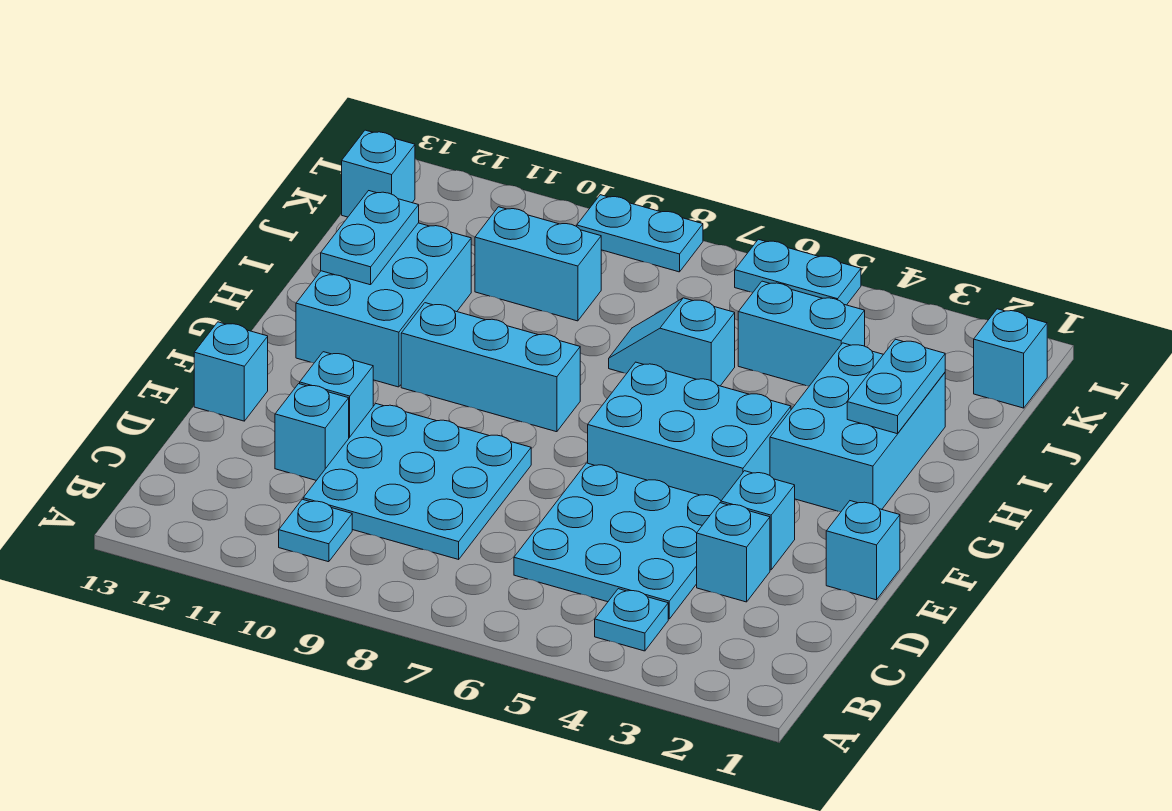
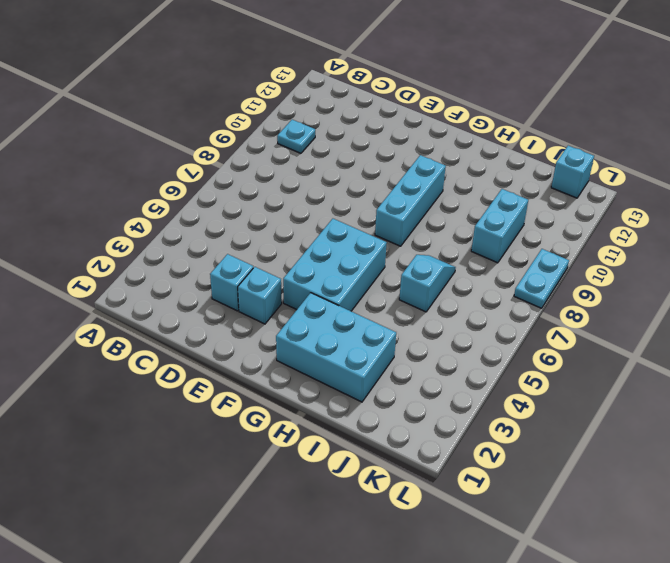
none -> cyan plate B4 level 1
none -> cyan plate C4:E6 level 1
none -> cyan plate C8:E10 level 1

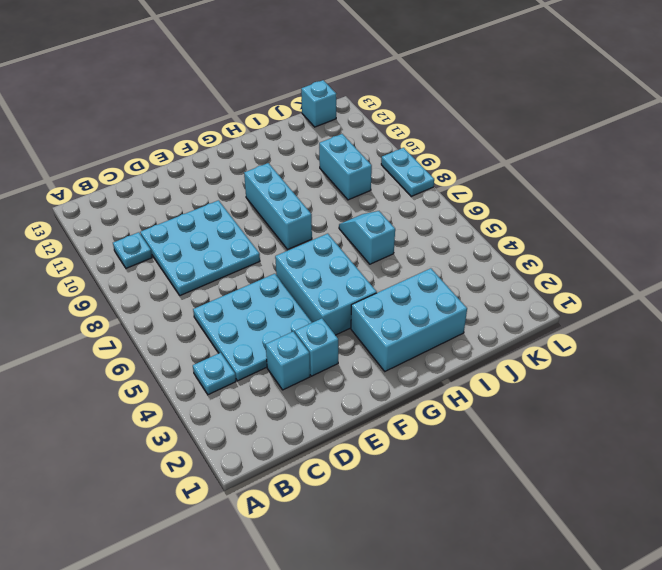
none -> cyan brick D11 level 1
none -> cyan brick E1 level 1
none -> cyan brick E11 level 1

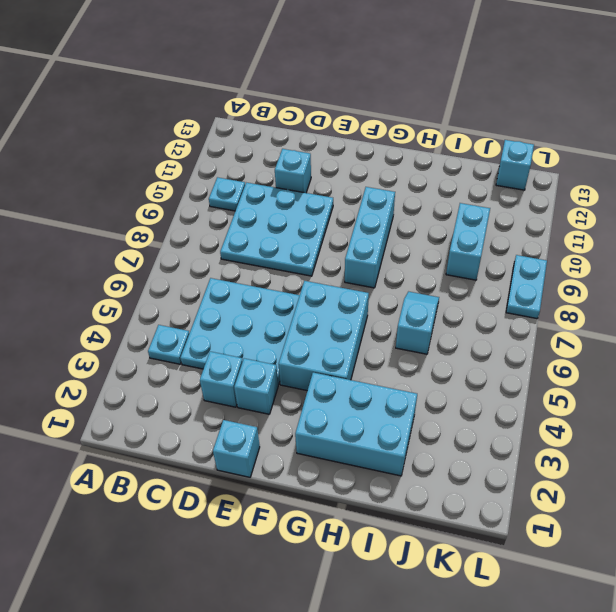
none -> cyan brick E11 level 1
none -> cyan brick E13 level 1
none -> cyan brick G11:I12 level 1

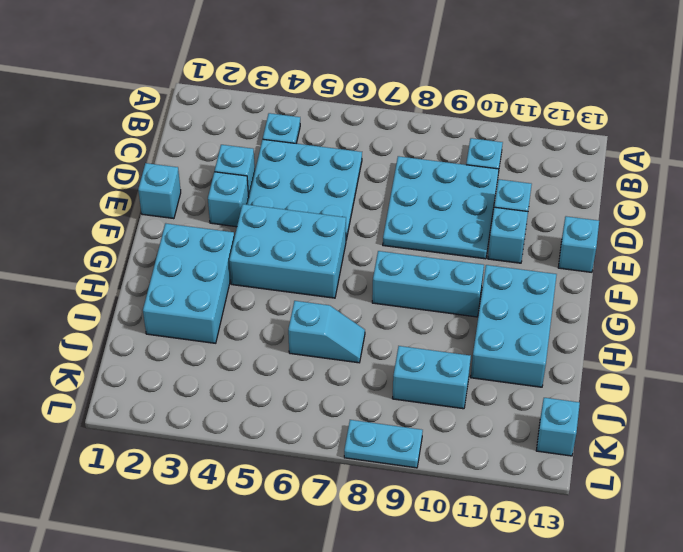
none -> cyan brick J4:J5 level 1
none -> cyan brick K1 level 1
none -> cyan plate L5:L6 level 1

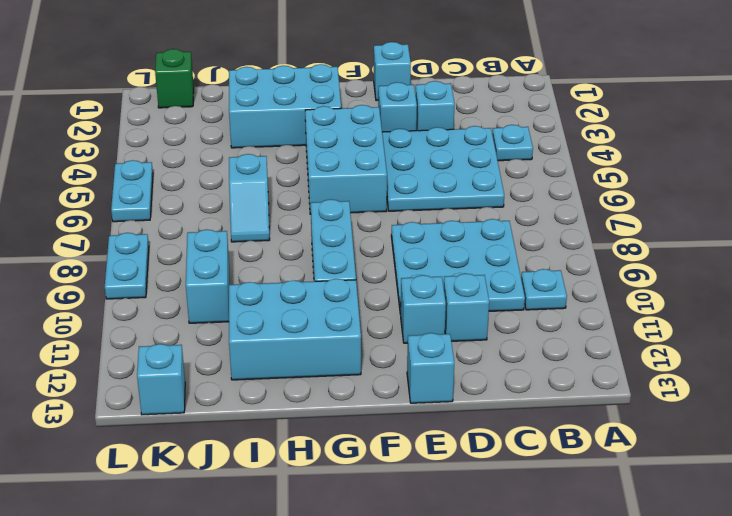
green brick K1 level 1 -> cyan brick K1 level 1
none -> cyan brick J4:J5 level 1
none -> cyan plate H2:I2 level 2
none -> cyan plate H12:I12 level 2

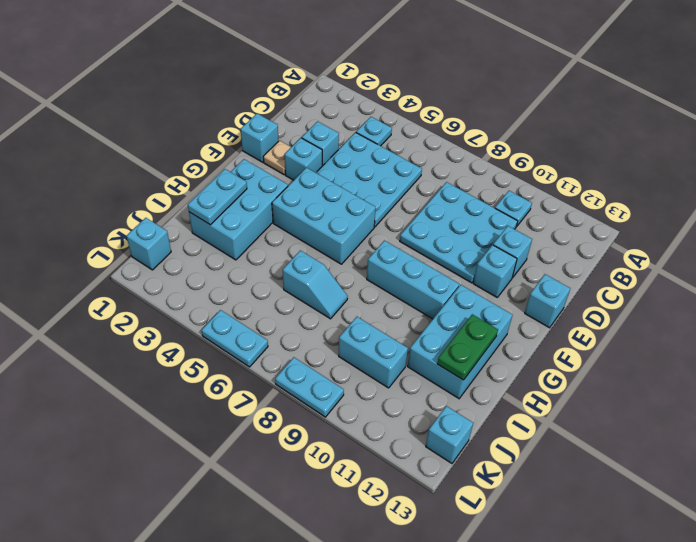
tan plate E2 level 1 -> none
green plate H12:I12 level 2 -> cyan plate H12:I12 level 2
none -> cyan brick J4:J5 level 1

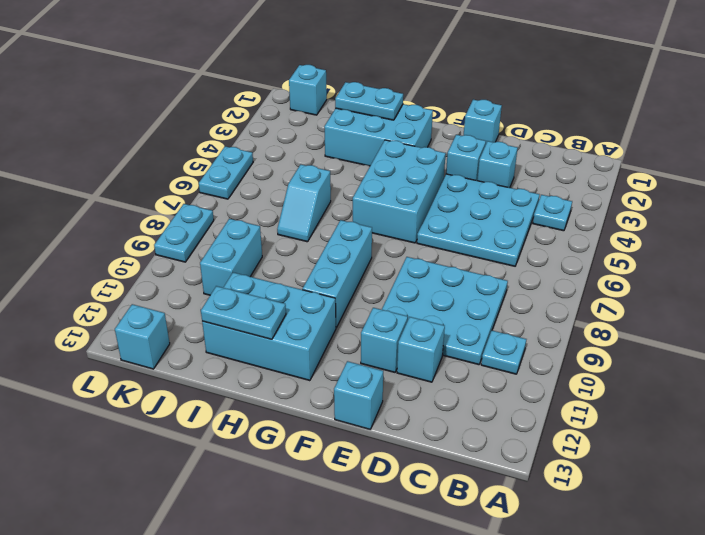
none -> cyan brick J4:J5 level 1

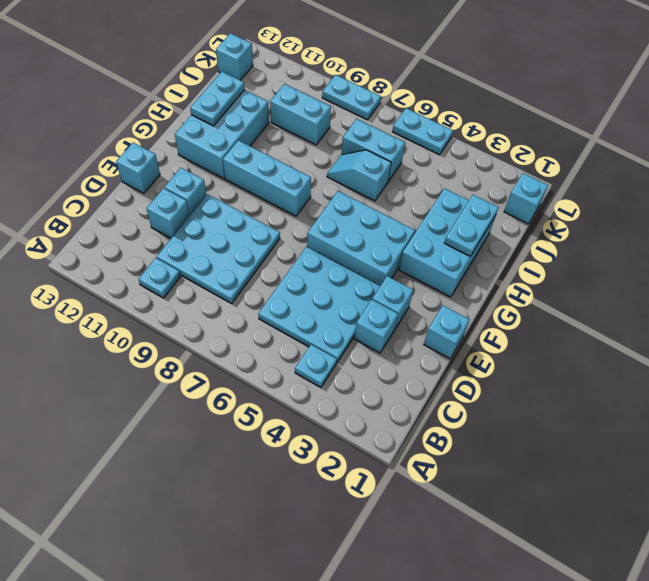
cyan brick J6:J7 level 1 -> cyan brick J4:J5 level 1

